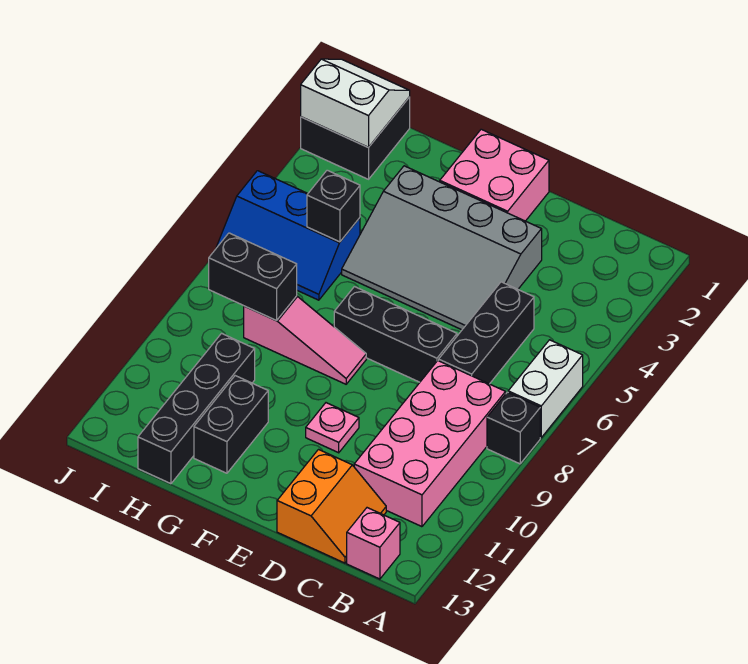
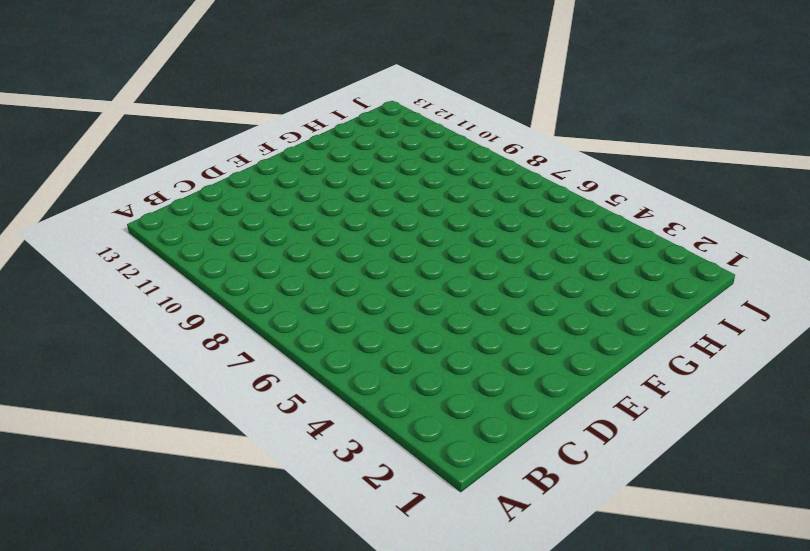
none -> white brick A6:A7 level 1
none -> black brick A8 level 1
none -> pink brick B8:C11 level 1

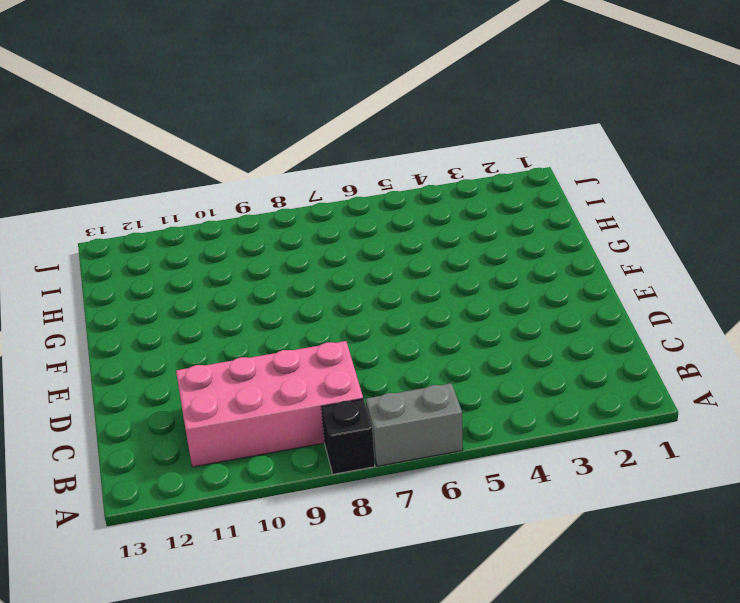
grey brick A6:A7 level 1 -> white brick A6:A7 level 1
none -> pink brick B13 level 1
none -> black brick C5:C7 level 1
none -> orange slope C12:D13 level 1 top D

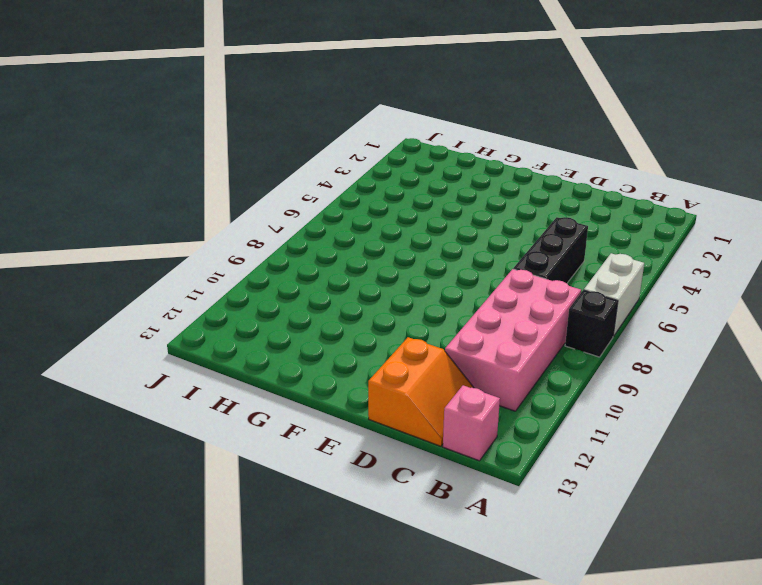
none -> grey slope D3:G5 level 1 top 3
none -> black brick D7:F7 level 1
none -> pink brick E1:F2 level 1

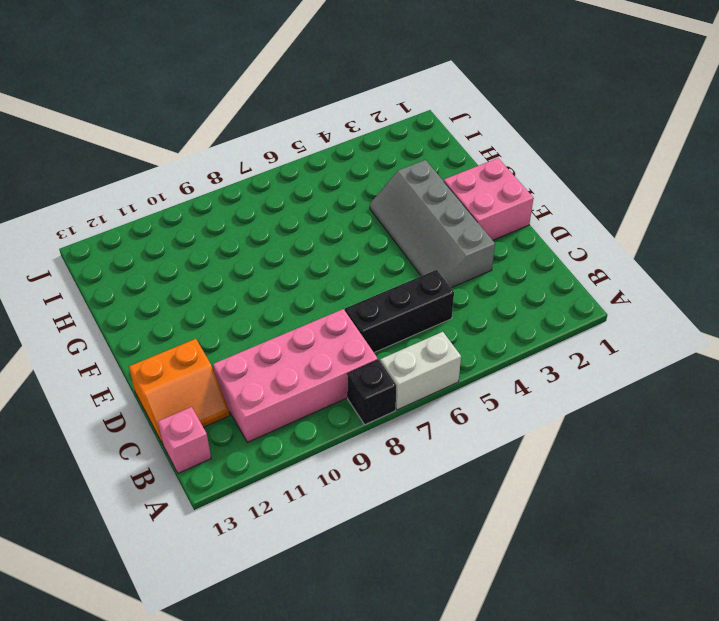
grey slope D3:G4 level 1 top 3 -> grey slope D3:G5 level 1 top 3
none -> black brick D7:F7 level 1
none -> pink plate E10 level 1
none -> pink slope F8:H8 level 1 top H

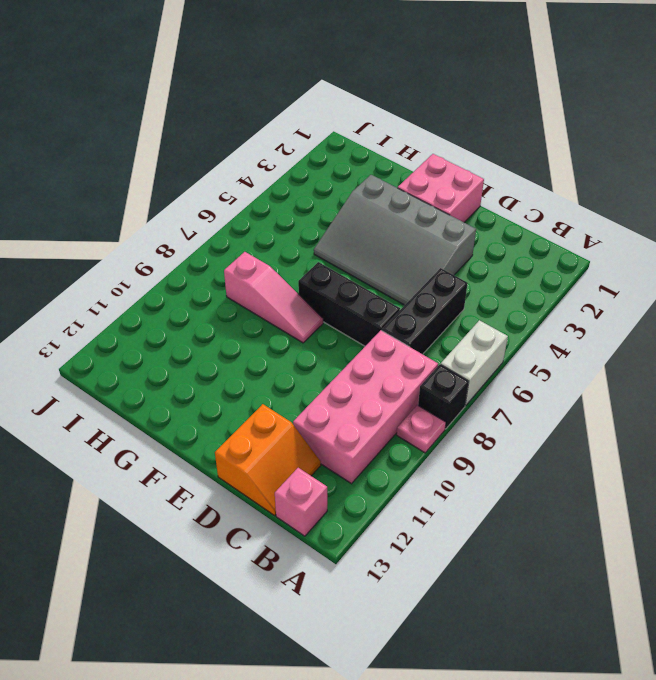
pink plate A9 level 1 -> pink plate E10 level 1
none -> black brick G11:G12 level 1
none -> blue slope H5:J6 level 1 top 5
none -> black brick H10:H13 level 1

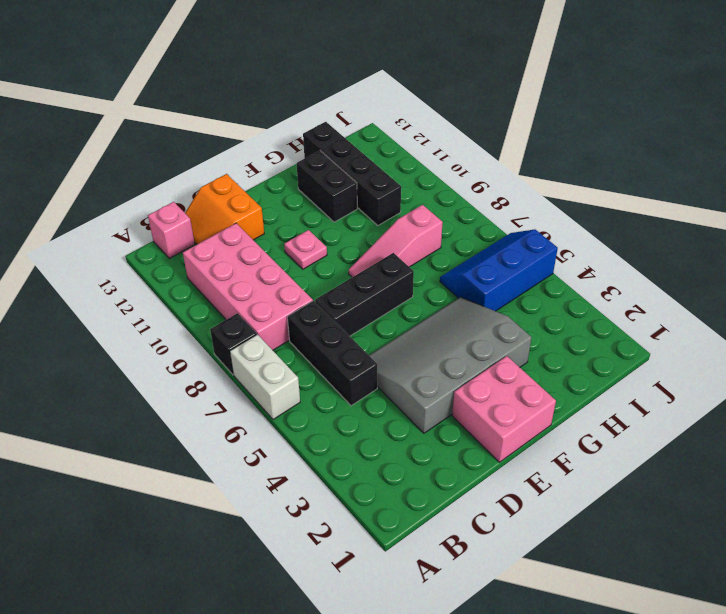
none -> black brick I1:J2 level 1
none -> black brick H5 level 2
none -> black brick H8:I8 level 2

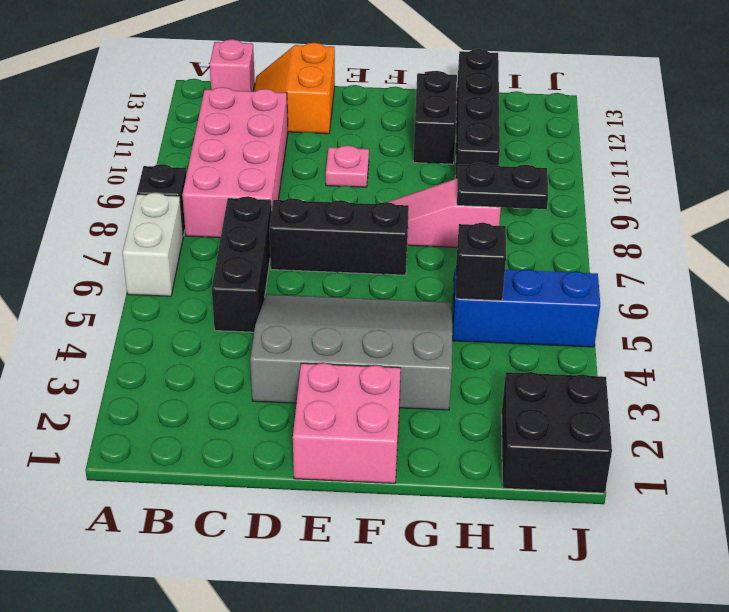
black plate H8:I8 level 2 -> black brick H8:I8 level 2
none -> white slope I1:J2 level 2 top 2

